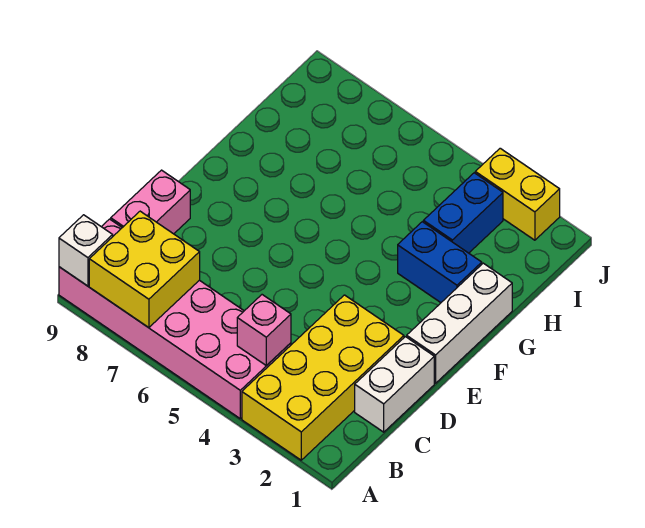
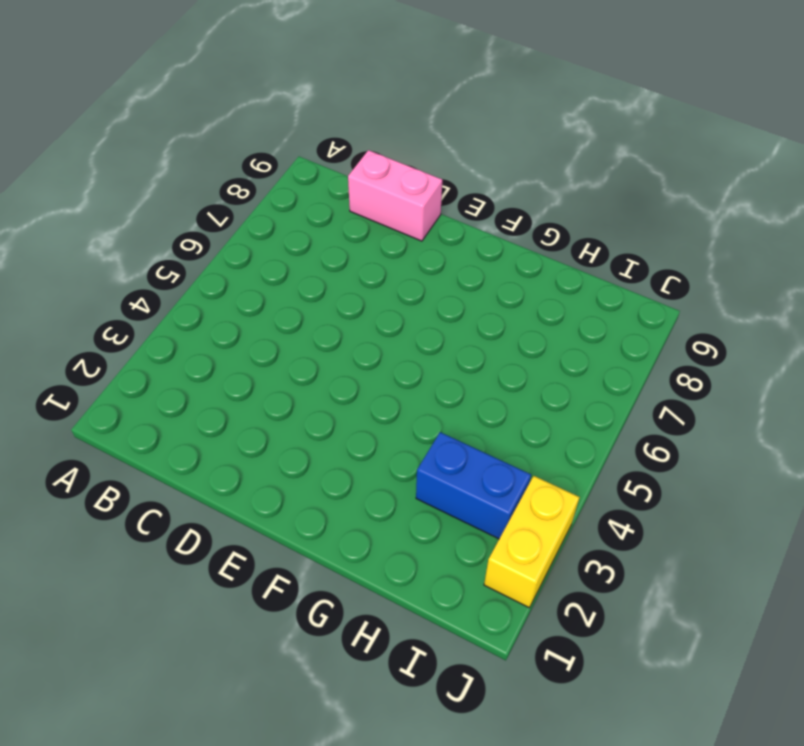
none -> yellow brick A2:D3 level 1
none -> pink brick A4:B9 level 1

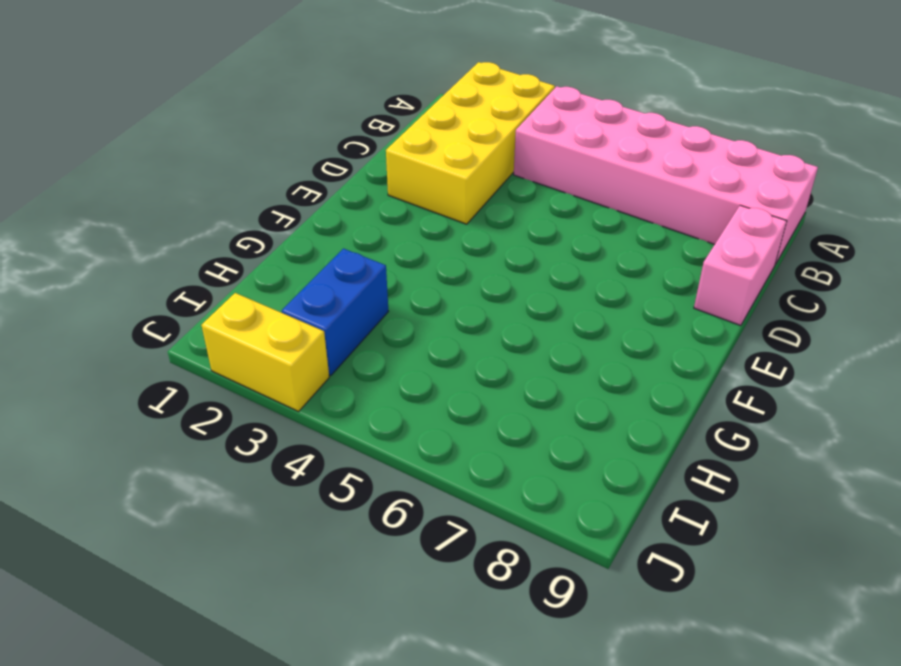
none -> white brick C1:D1 level 1
none -> white brick E1:G1 level 1

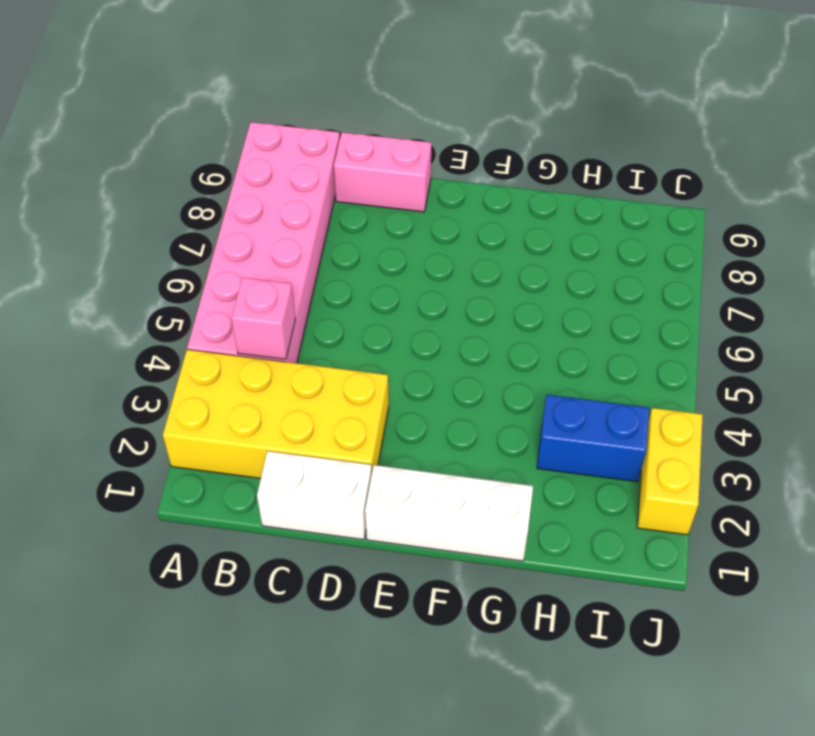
none -> blue brick G2:G3 level 1
none -> yellow brick A7:B8 level 2

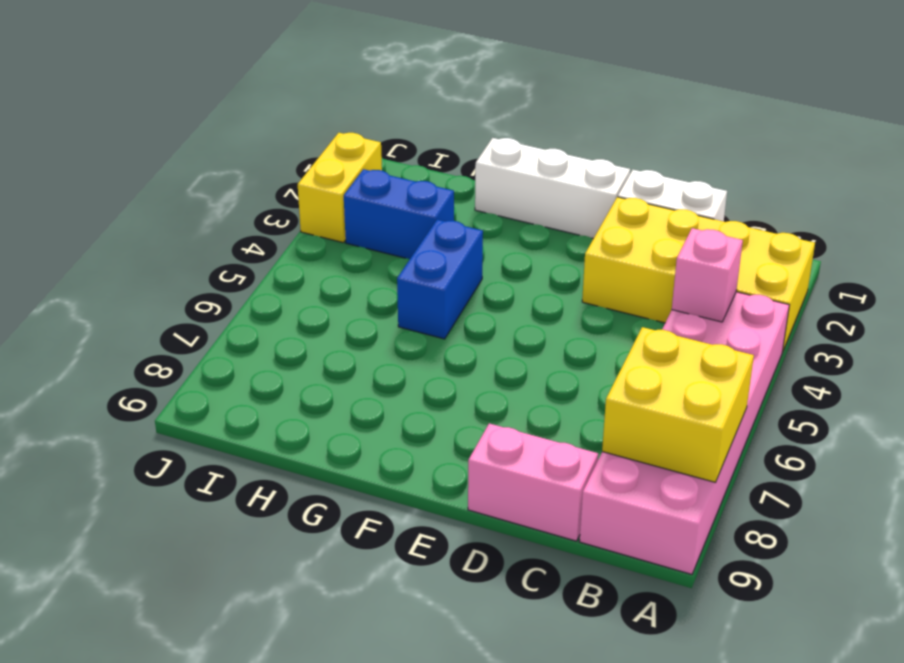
blue brick G4:G5 level 1 -> blue brick G2:G3 level 1
none -> white brick A9 level 2

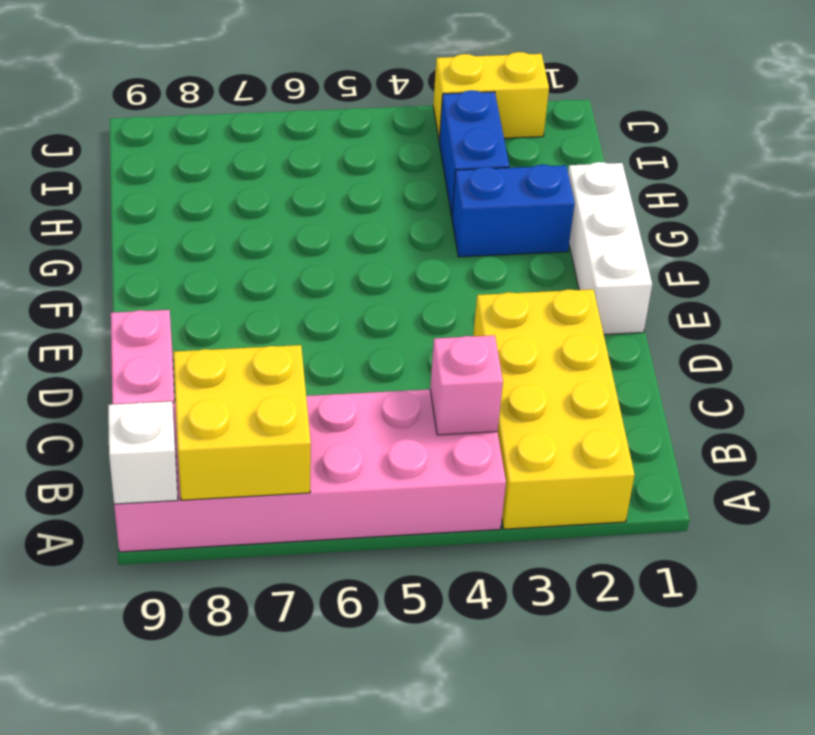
none -> white brick C1:D1 level 1

